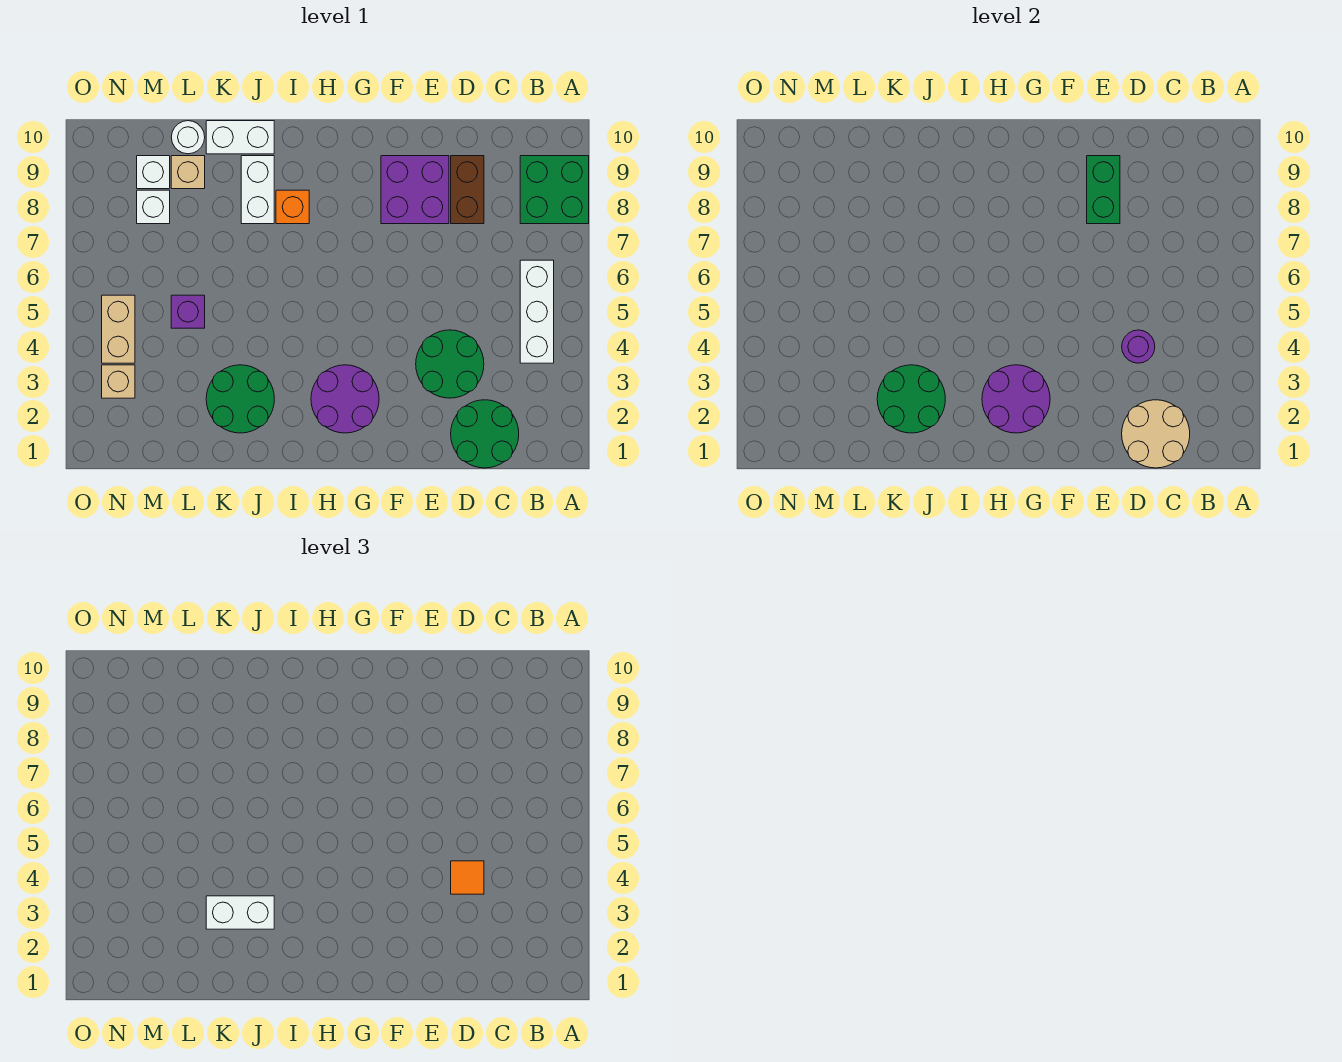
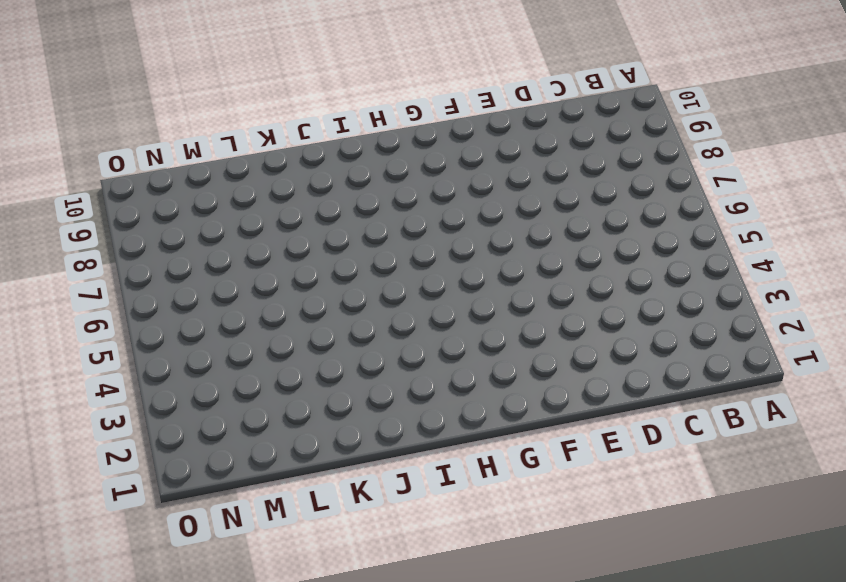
none -> green brick A8:B9 level 1
none -> white brick B4:B6 level 1
none -> green round brick C1:D2 level 1

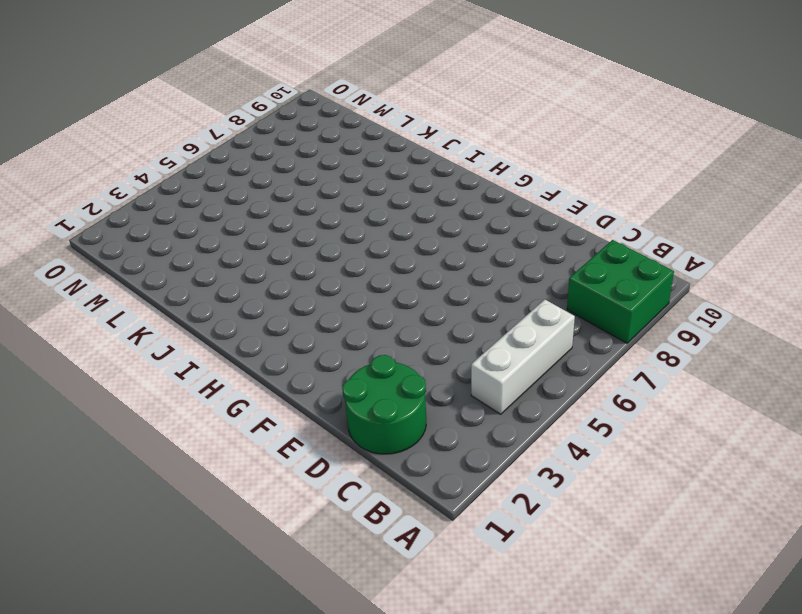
none -> green round brick D3:E4 level 1
none -> brown brick D8:D9 level 1
none -> purple brick E8:F9 level 1

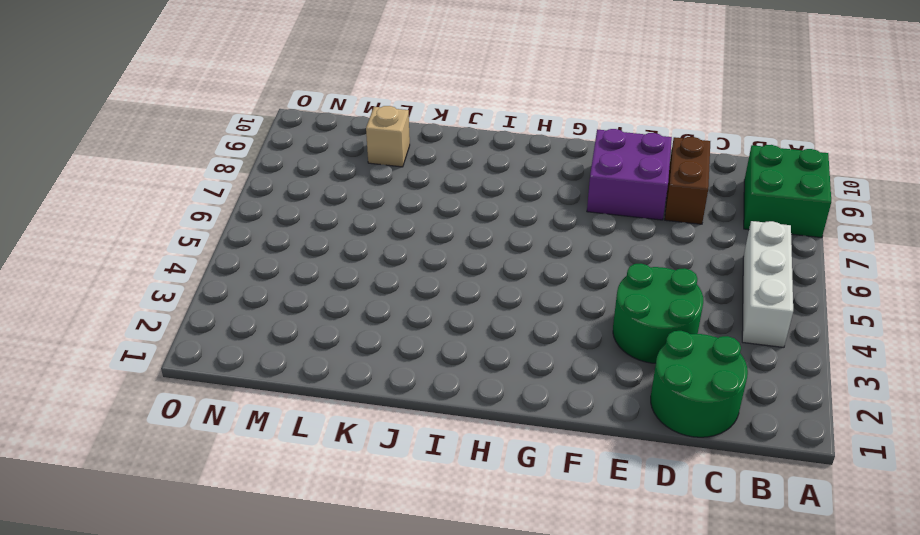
none -> purple round brick G2:H3 level 1
none -> orange brick I8 level 1
none -> green round brick J2:K3 level 1

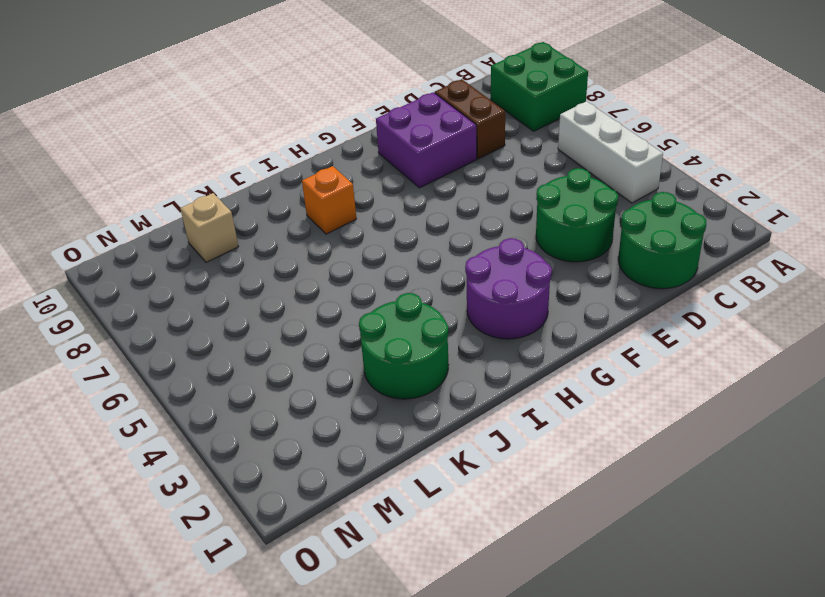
none -> white brick J8:J9 level 1
none -> white brick J10:K10 level 1
none -> purple brick L5 level 1

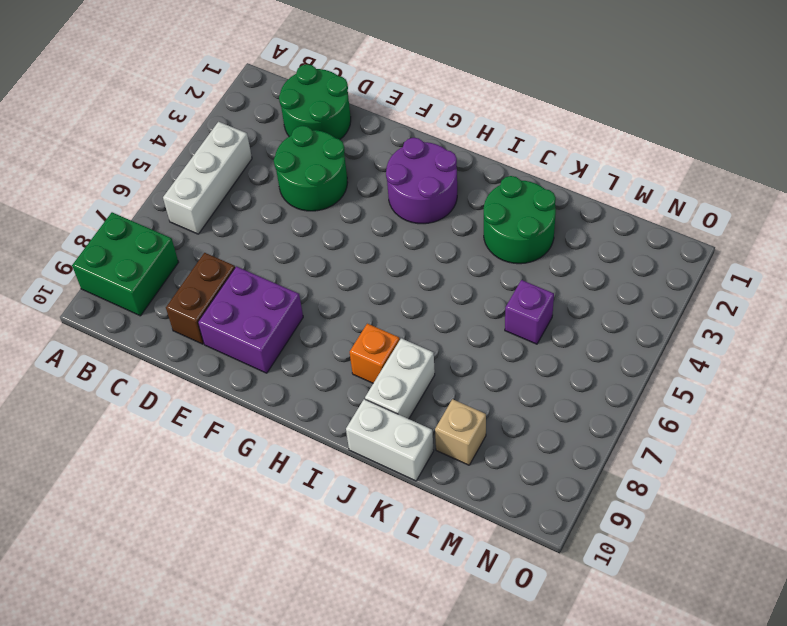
none -> white round brick L10 level 1
none -> white brick M8 level 1
none -> white brick M9 level 1

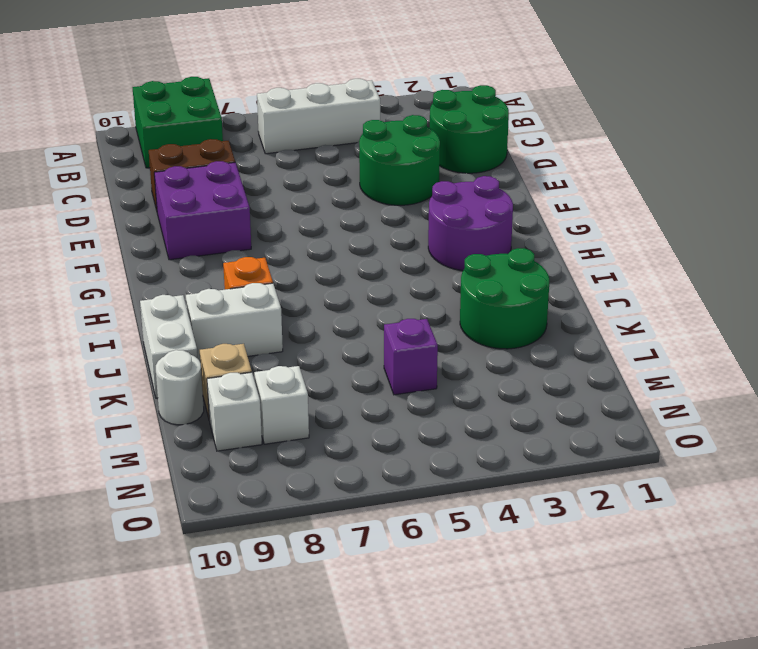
none -> tan brick N3 level 1
none -> tan brick N4:N5 level 1
none -> tan round brick C1:D2 level 2

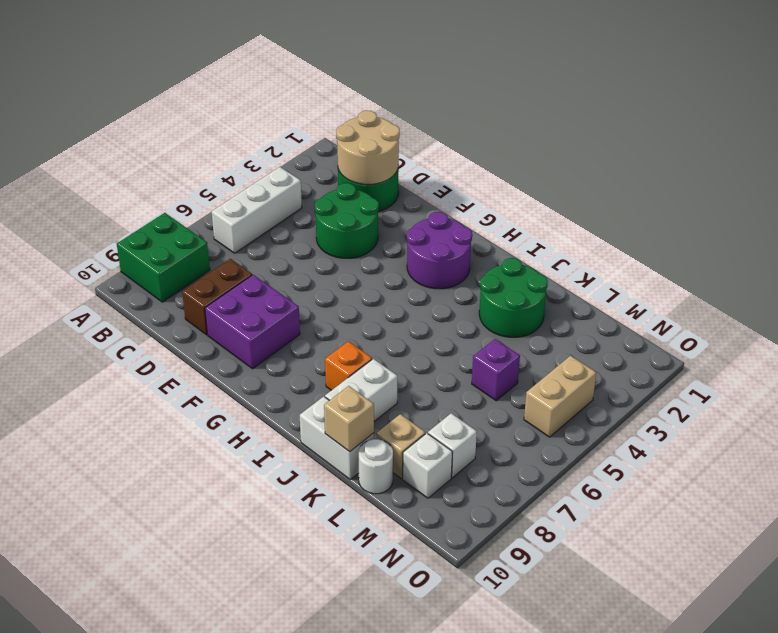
tan brick K10 level 2 -> tan brick N3 level 1
none -> purple round brick D4 level 2
none -> green brick E8:E9 level 2
none -> purple round brick G2:H3 level 2

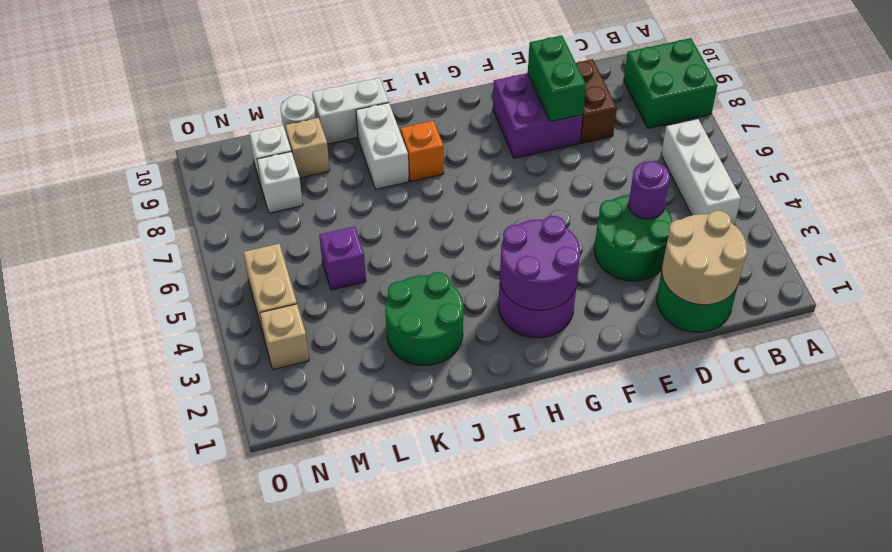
none -> green round brick J2:K3 level 2
none -> orange tile D4 level 3
none -> white brick J3:K3 level 3

